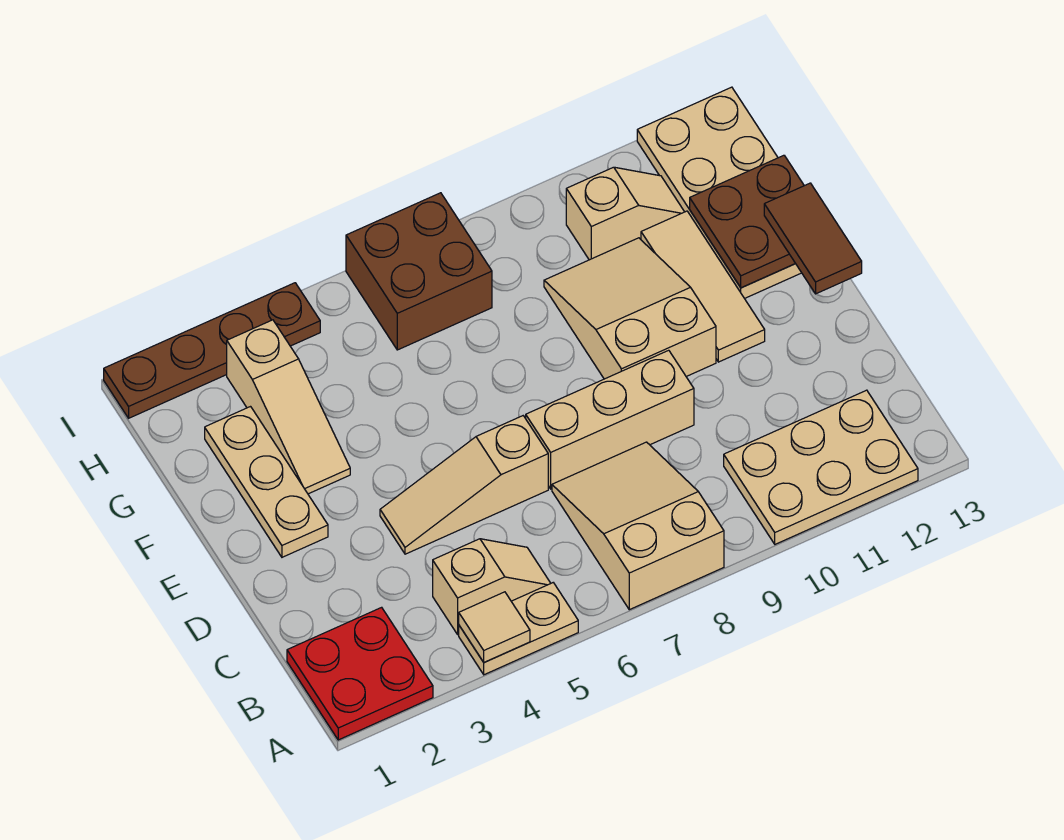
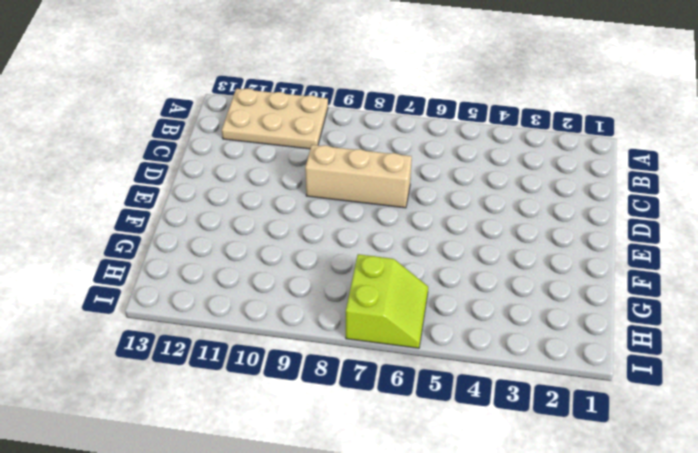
lime slope H6:I7 level 1 top 7 -> brown brick H6:I7 level 1
none -> red plate A1:B2 level 1
none -> tan plate A4:A5 level 1
none -> tan slope A7:C8 level 1 top A

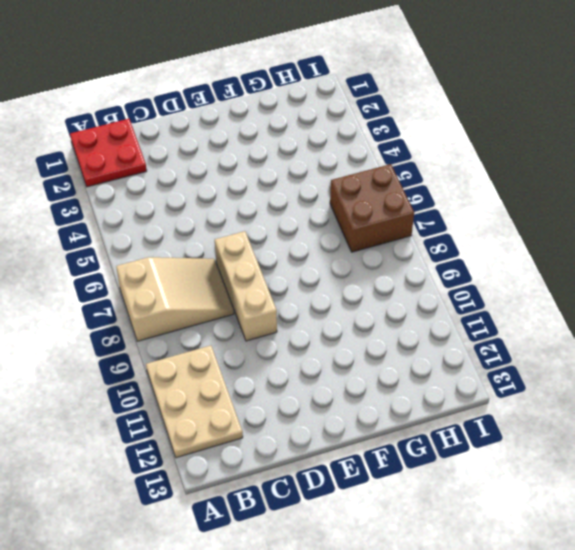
none -> tan plate A4:A5 level 1
none -> tan slope B4:B5 level 1 top 4
none -> tan slope D4:D6 level 1 top 6

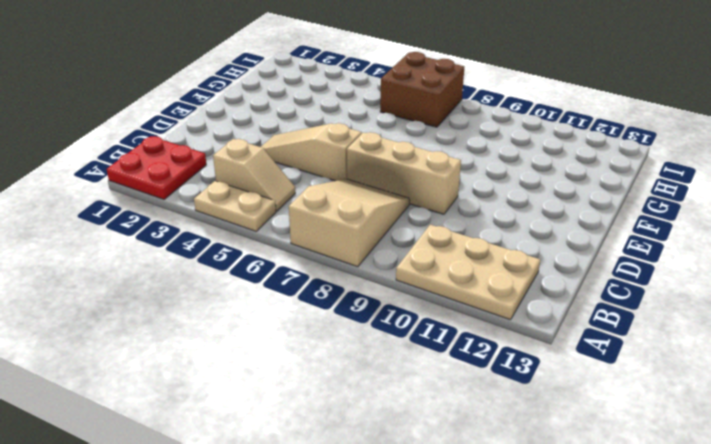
none -> tan plate E2:G2 level 1
none -> tan slope E9:G10 level 1 top E
none -> tan tile E11:G11 level 1

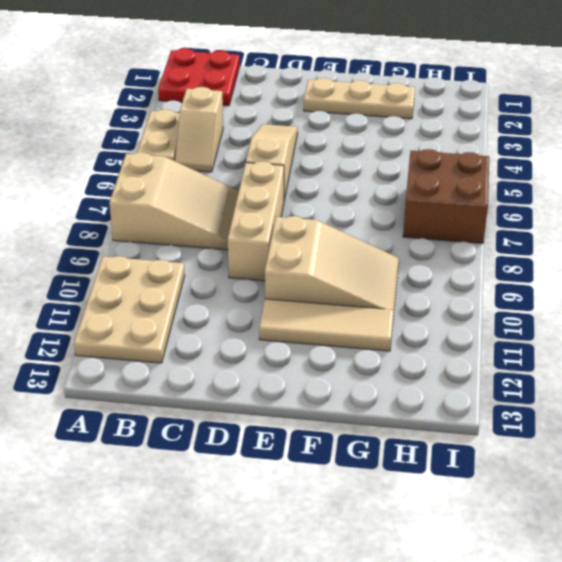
none -> tan slope F3:H3 level 1 top H
none -> tan plate F12:I13 level 1
none -> tan slope H10:H11 level 1 top 10

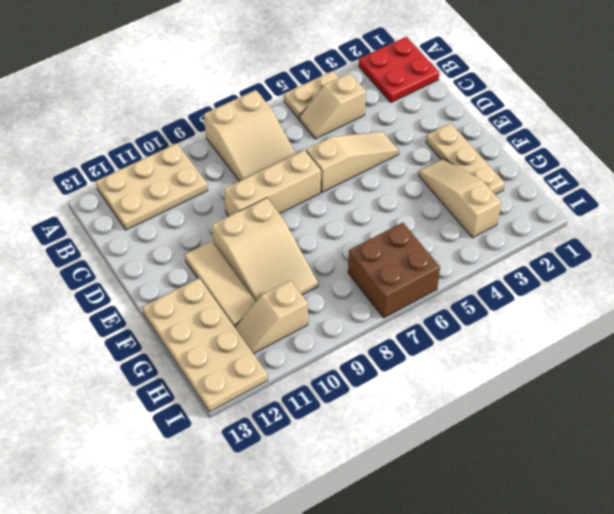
none -> brown plate I1:I4 level 1
none -> tan tile A4 level 2
none -> brown plate F12:G13 level 2

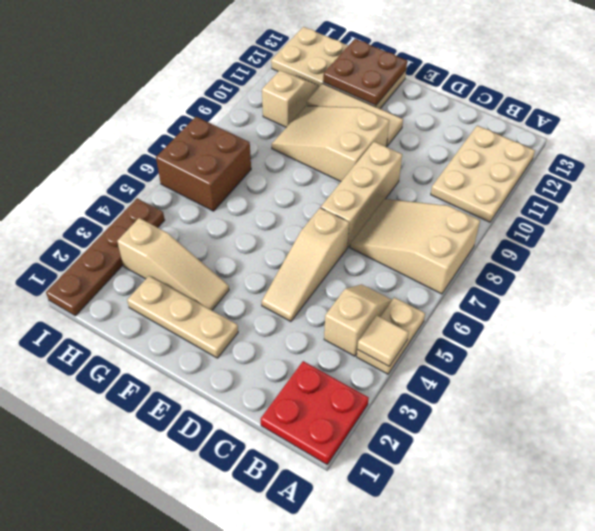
none -> brown tile E13:F13 level 3

